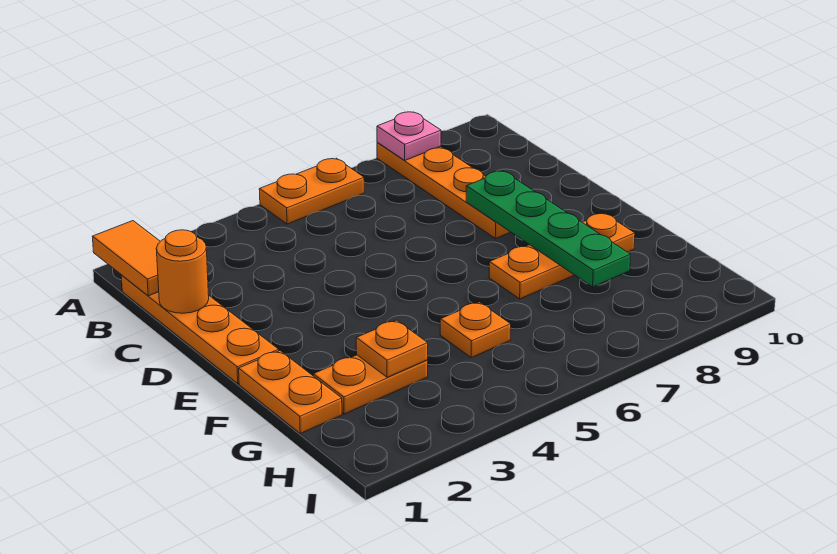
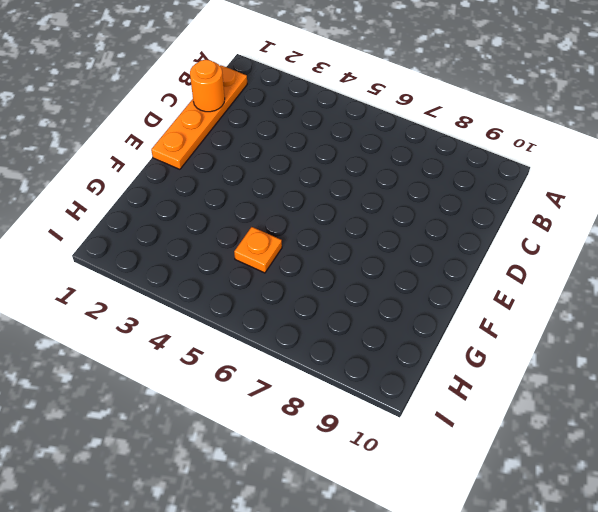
none -> orange plate A5:A6 level 1
none -> orange plate A8:D8 level 1
none -> orange plate F1:G1 level 1

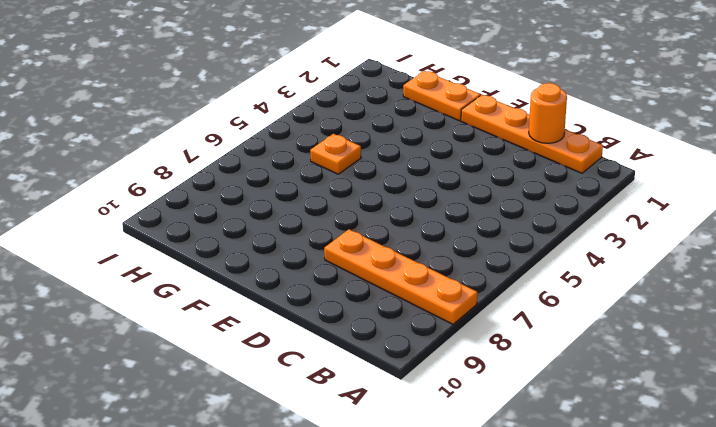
none -> orange plate A5:A6 level 1
none -> orange plate F7:F9 level 1
none -> orange plate G2:G3 level 1

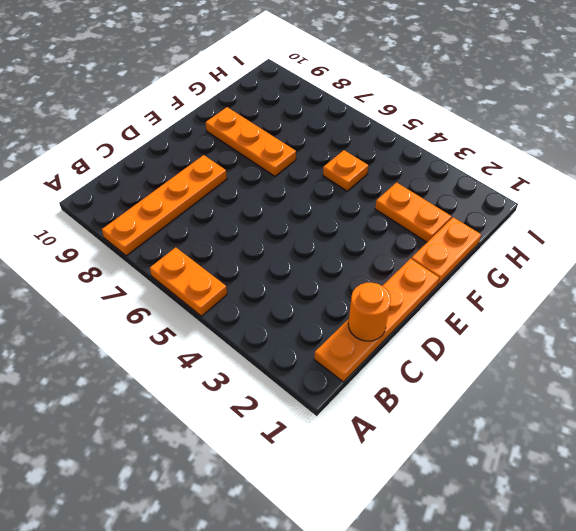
none -> orange tile A1:B1 level 2
none -> pink plate A8 level 2
none -> green plate D8:G8 level 2

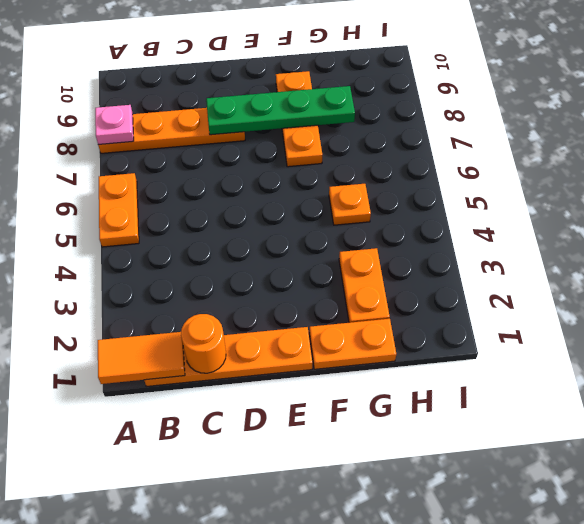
none -> orange plate G3 level 2

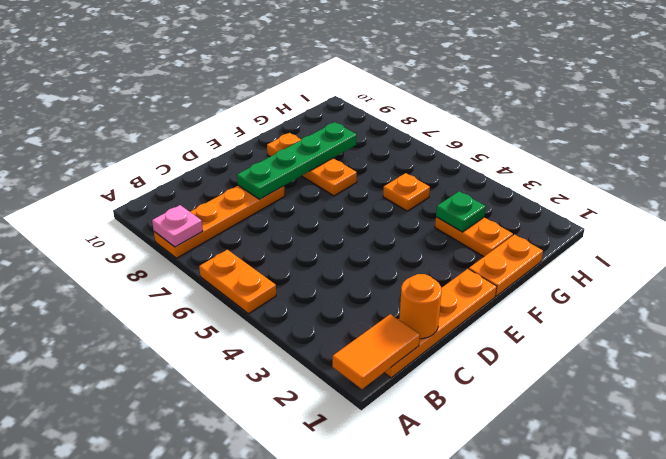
green plate G3 level 2 -> orange plate G3 level 2

